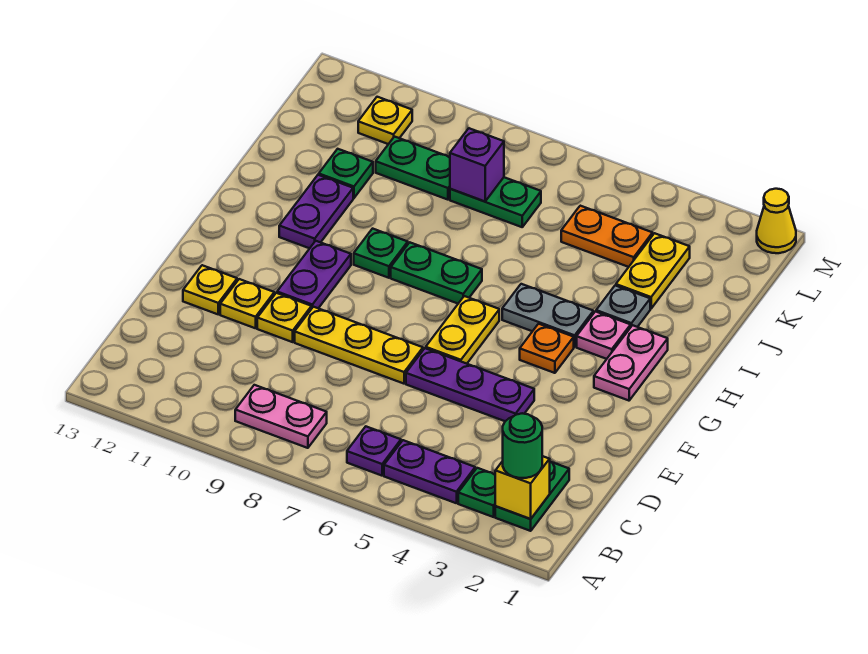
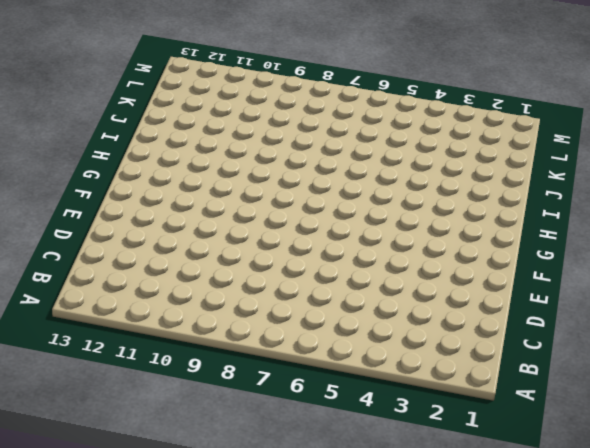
none -> green plate B2:C2 level 1
none -> green plate B3 level 1
none -> purple plate B4:B5 level 1
none -> purple plate B6 level 1

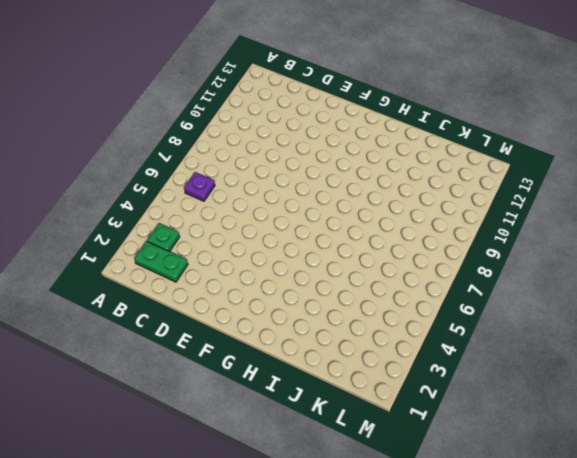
none -> purple plate B4:B5 level 1
none -> pink plate B8:B9 level 1
none -> purple plate E4:E6 level 1
none -> yellow plate E7:E9 level 1

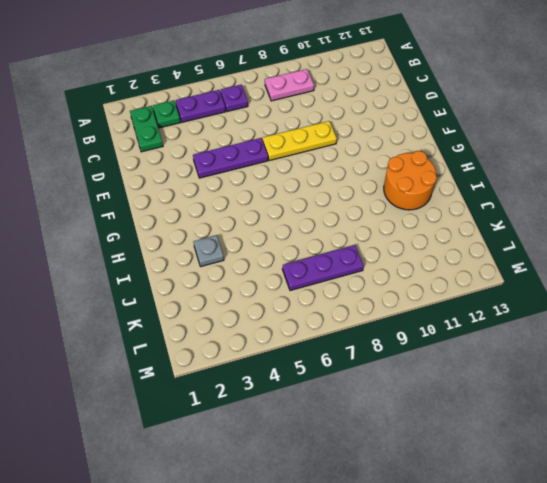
orange round brick H11:I12 level 1 -> purple plate H11:I11 level 1
purple plate K6:K8 level 1 -> green plate K7:K8 level 1
none -> yellow plate E10 level 1
none -> yellow plate E11 level 1
none -> yellow plate E12 level 1
none -> yellow plate F6:G6 level 1

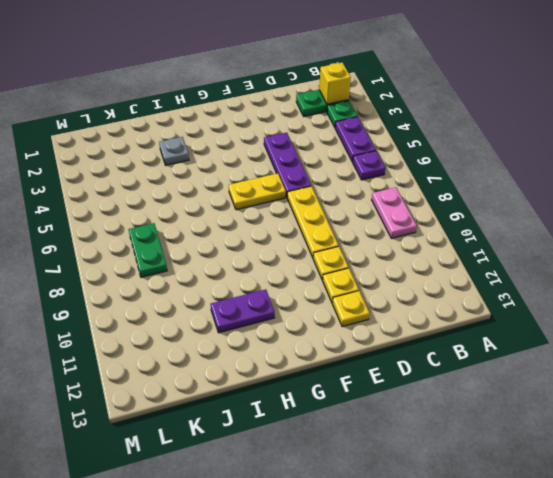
none -> purple plate F10:G10 level 1
none -> pink plate G2:H2 level 1
none -> orange plate G4 level 1
none -> pink plate H3 level 1

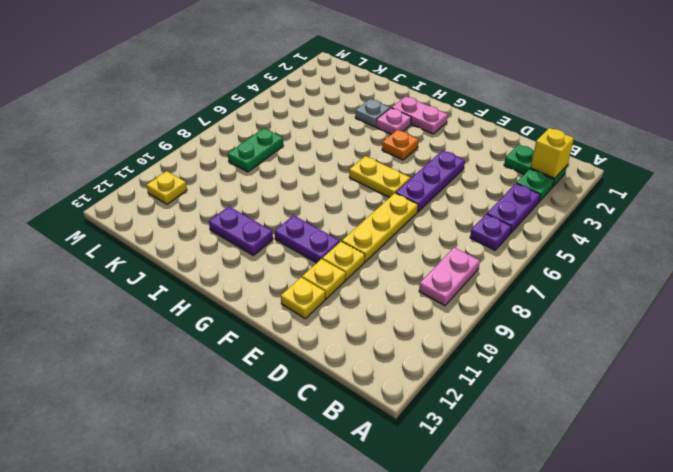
none -> grey plate H4:H5 level 1
none -> green plate H7:H8 level 1
none -> green plate H9 level 1
none -> yellow plate J3:K3 level 1

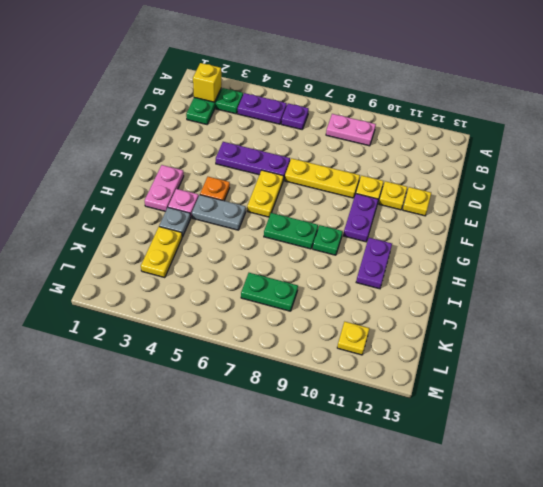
none -> green plate J11 level 1
none -> orange plate K4:K5 level 1
none -> green plate K9:K10 level 1
none -> yellow cone M1 level 1

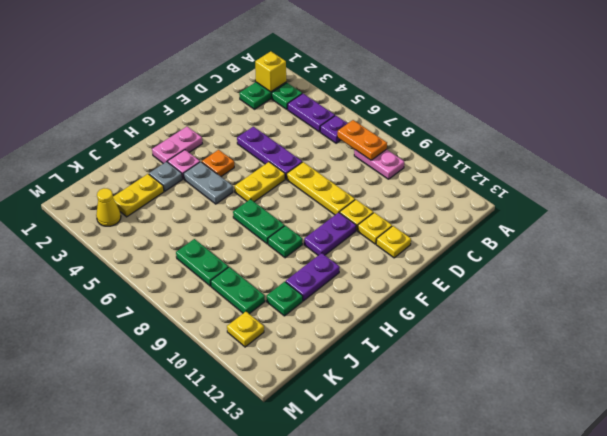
orange plate B7:B8 level 2 -> orange plate K4:K5 level 1
yellow cone L3 level 1 -> yellow cone M1 level 1
none -> purple brick K8 level 2
none -> green round brick B2 level 3

